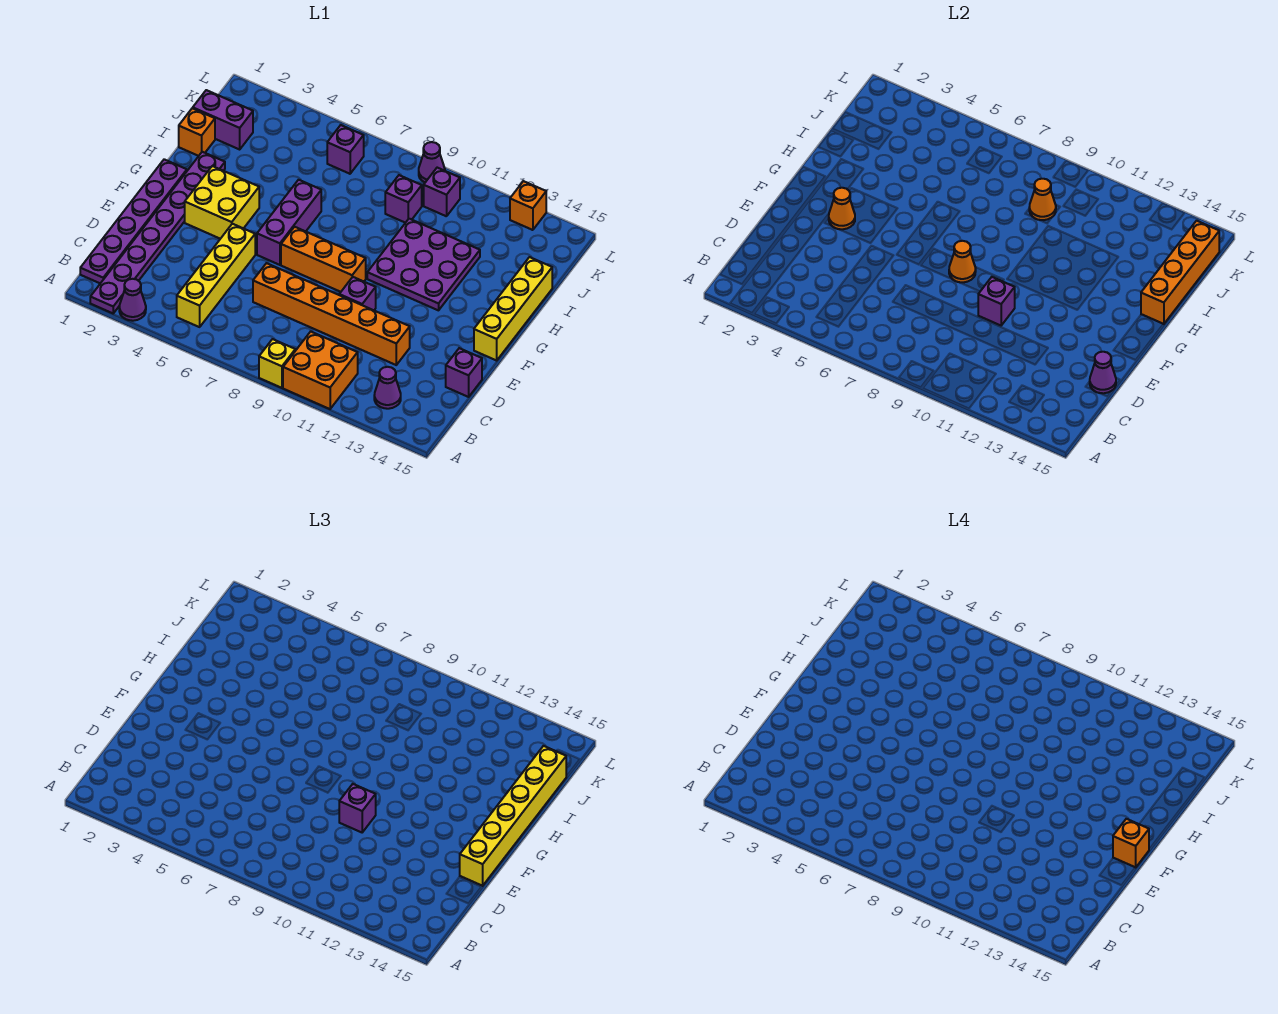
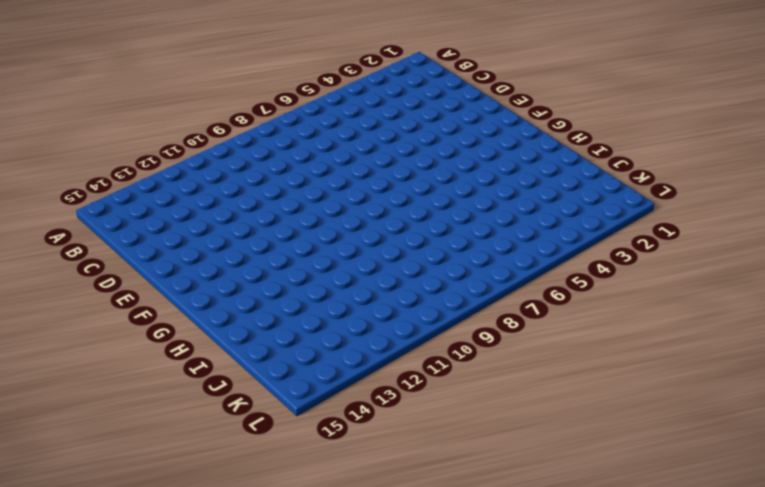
none -> purple plate A2:H2 level 1
none -> purple cone A3 level 1
none -> yellow brick A9 level 1
none -> orange brick A10:B11 level 1

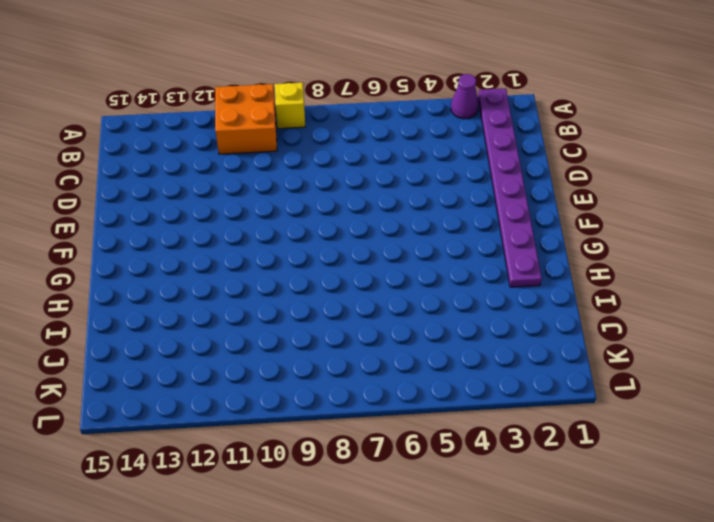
none -> purple plate B1:G1 level 1
none -> yellow brick B5:E5 level 1
none -> purple cone B13 level 1
none -> orange brick D7:D12 level 1

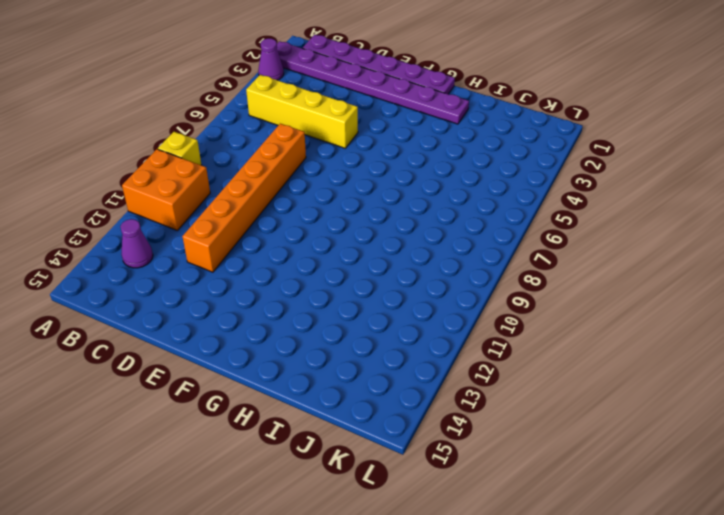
none -> purple brick D15 level 1
none -> purple brick E10 level 1
none -> yellow brick F3:G4 level 1
none -> purple brick F6:H6 level 1

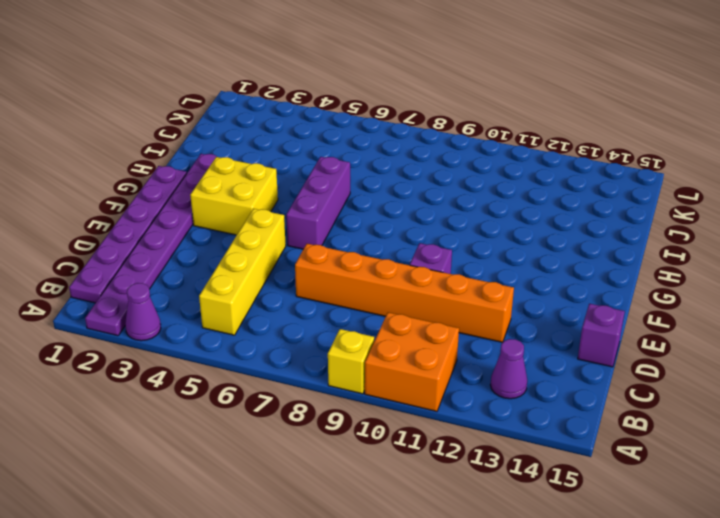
none -> orange brick F7:F9 level 1
none -> yellow brick F15:I15 level 1
none -> purple plate G10:I12 level 1
none -> orange brick I1 level 1

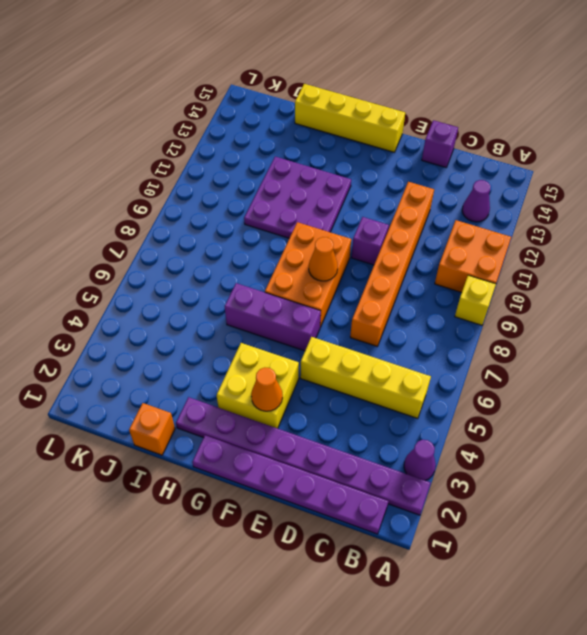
orange brick F7:G9 level 1 -> orange brick F7:F9 level 1
none -> purple brick J1:J2 level 1
none -> purple brick J9 level 1
none -> purple brick K6 level 1
none -> purple brick K10 level 1

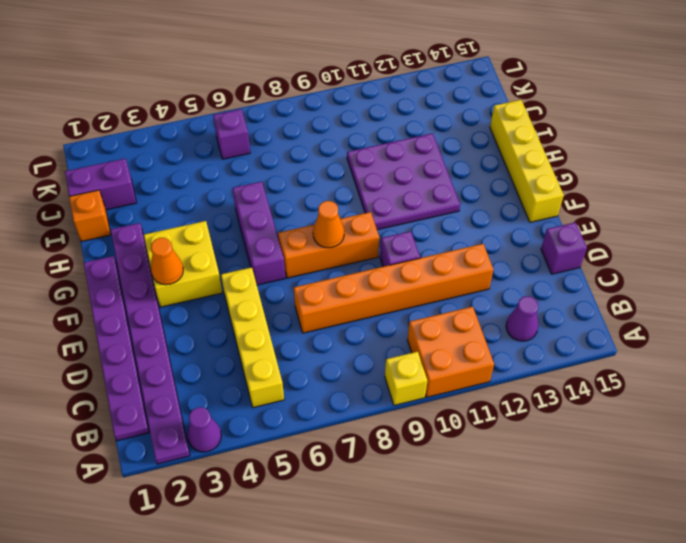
none -> purple brick J9 level 1
none -> purple brick K10 level 1
none -> purple cone L9 level 1
none -> orange brick L13 level 1

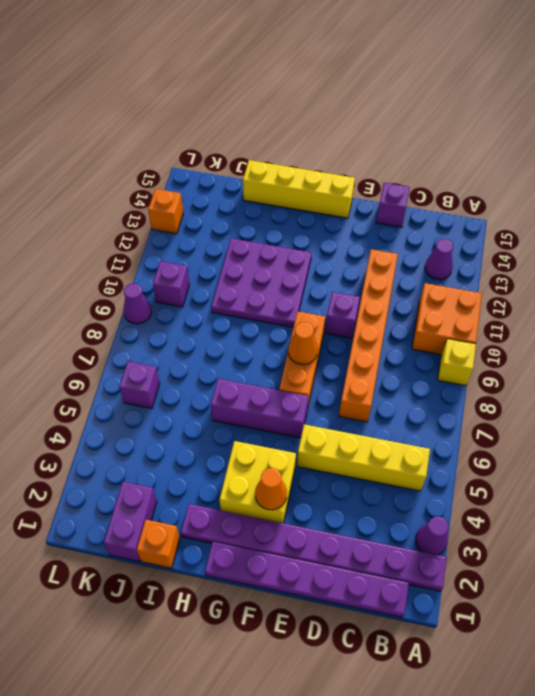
none -> purple brick J9 level 1
none -> purple cone D15 level 2
none -> purple brick E10 level 2
none -> orange brick H15:K15 level 2

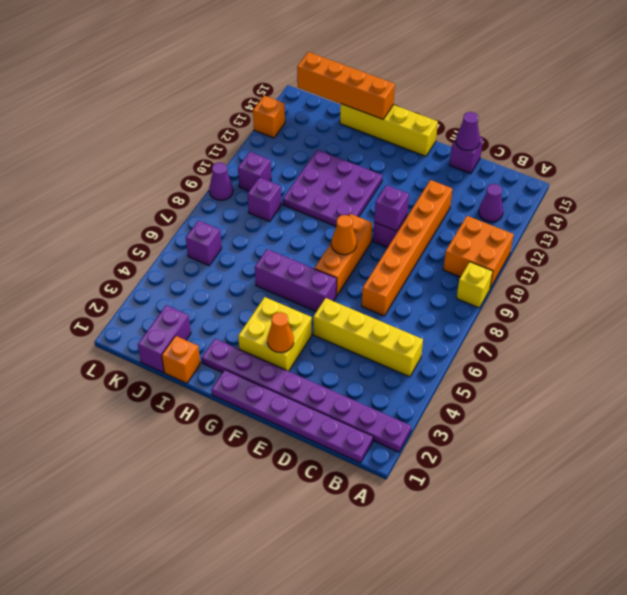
none -> purple cone A3 level 1
none -> orange cone J9 level 2
none -> purple brick E10 level 3
none -> yellow brick E15:J15 level 3

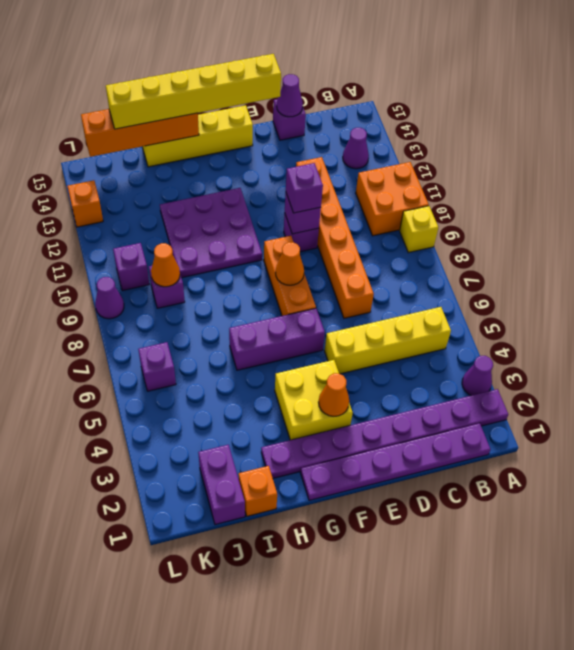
none -> orange brick F15 level 4

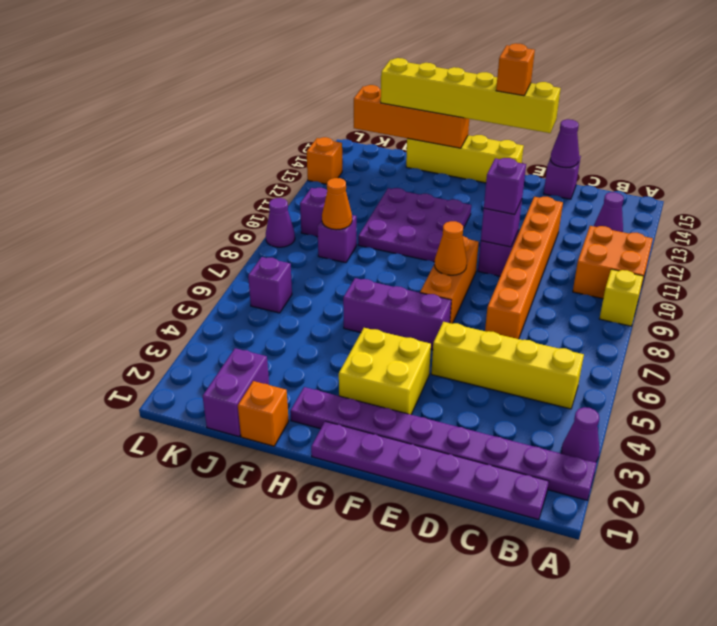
none -> orange cone F3 level 2

